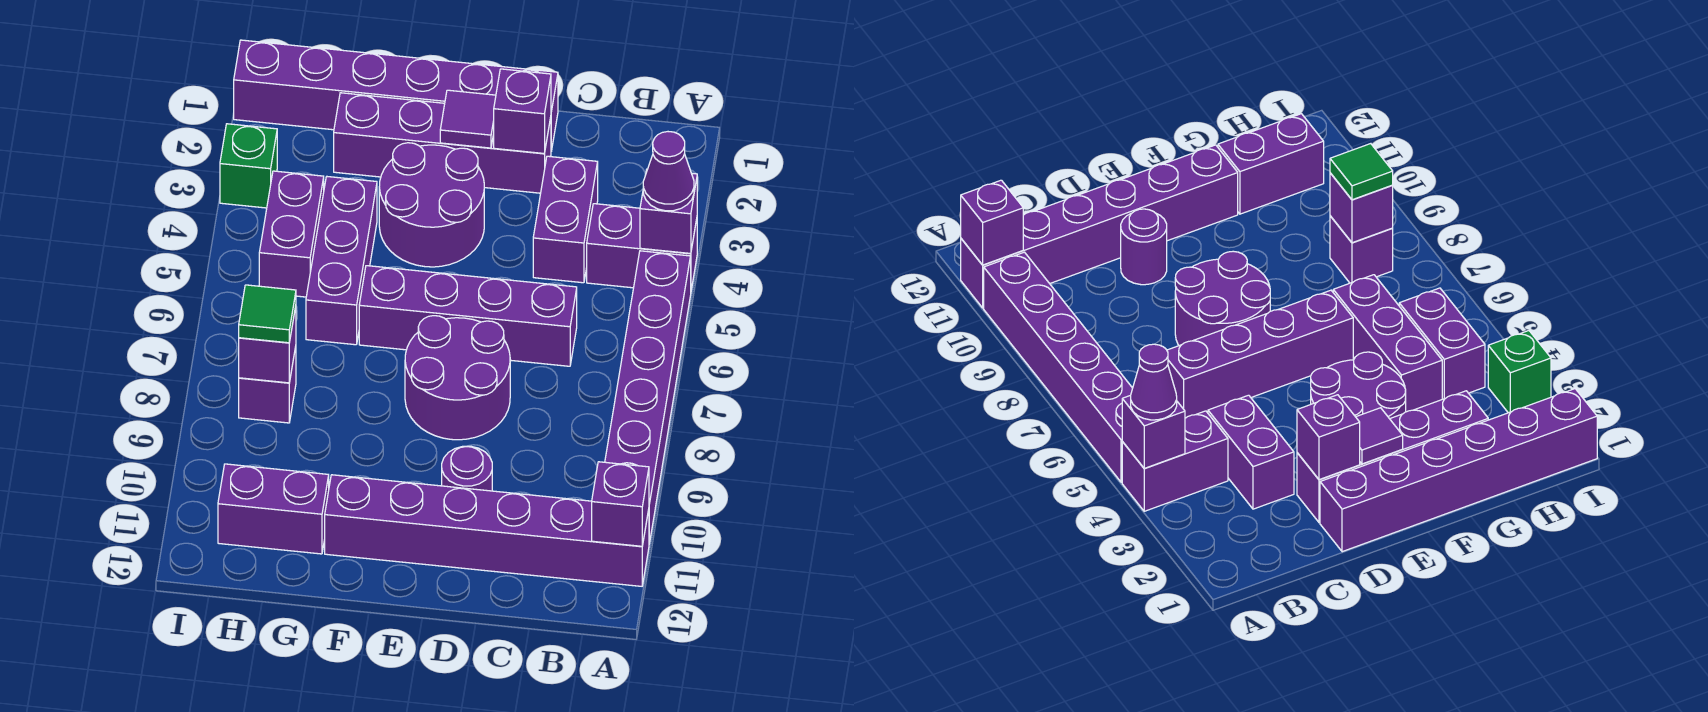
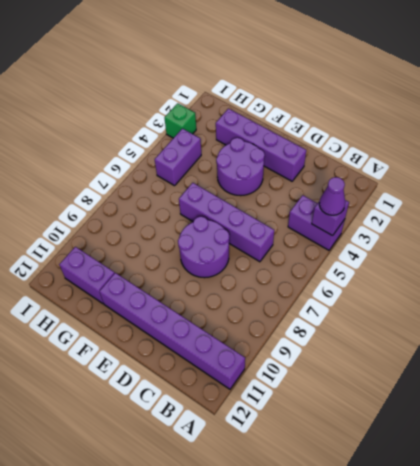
none -> purple brick A5:A10 level 1
none -> purple brick C3:C4 level 1
none -> purple brick D1:I1 level 1

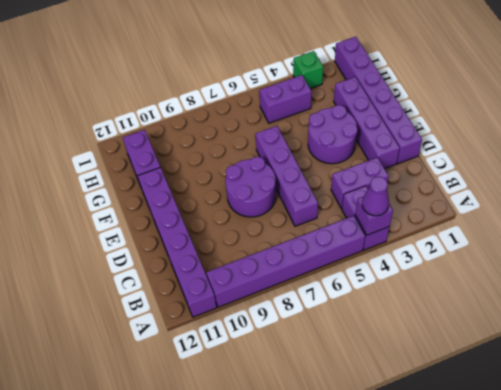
none -> purple round brick D10 level 1
none -> purple brick G4:G6 level 1
none -> purple brick H8 level 1

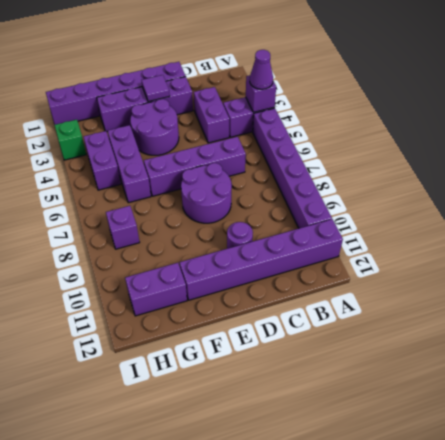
none -> purple brick A11 level 2
none -> purple brick D2 level 2
none -> purple brick H8 level 2

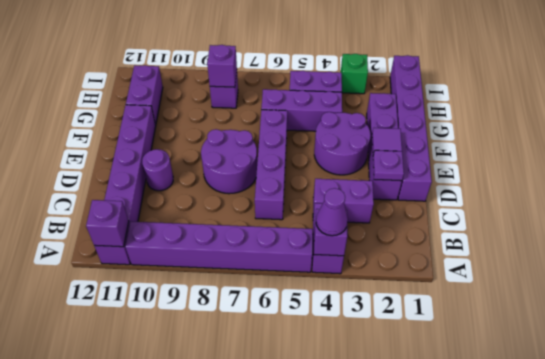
purple plate D2 level 2 -> purple brick D2 level 2
none -> green tile H8 level 3

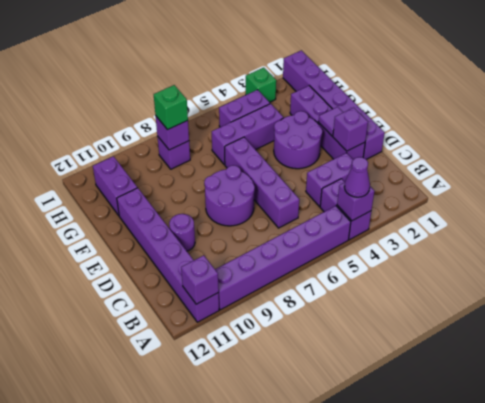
green brick H8 level 3 -> green tile H8 level 3

